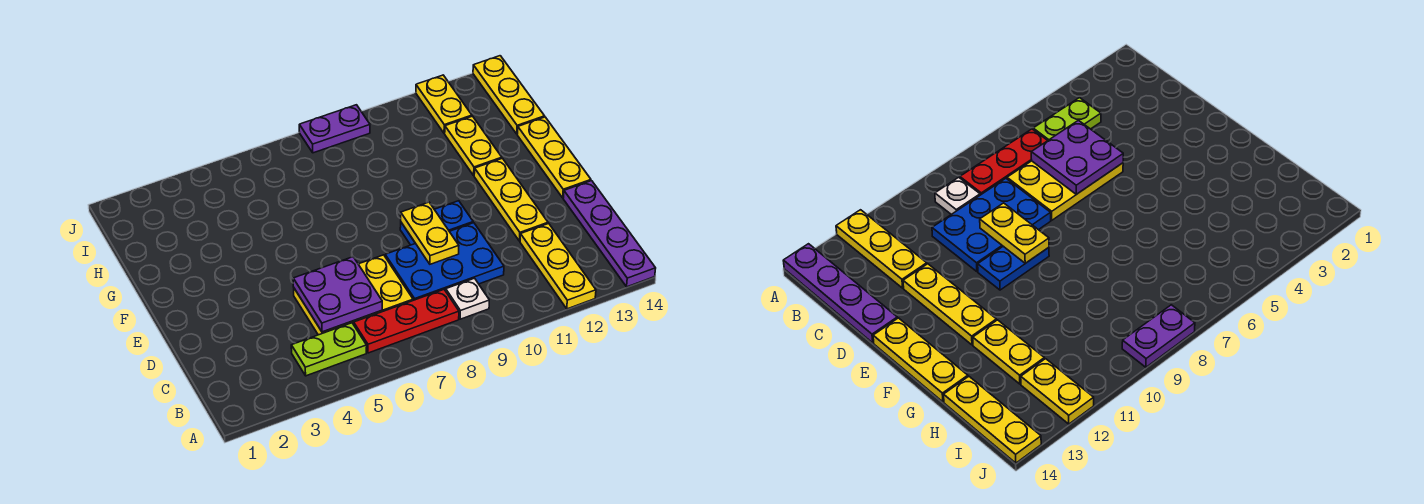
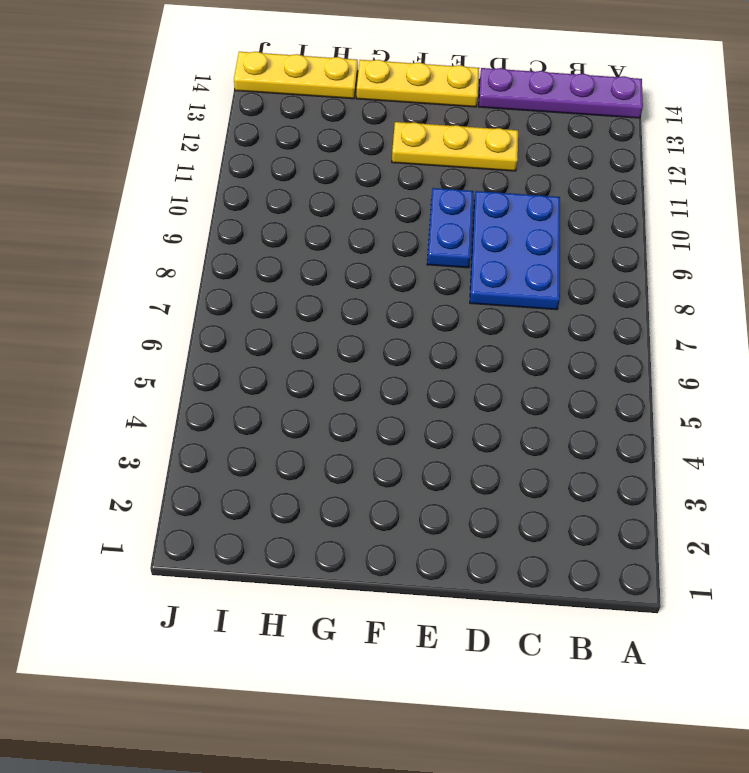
none -> yellow plate A12:C12 level 1
none -> lime plate B4:B5 level 1
none -> red plate B6:B8 level 1

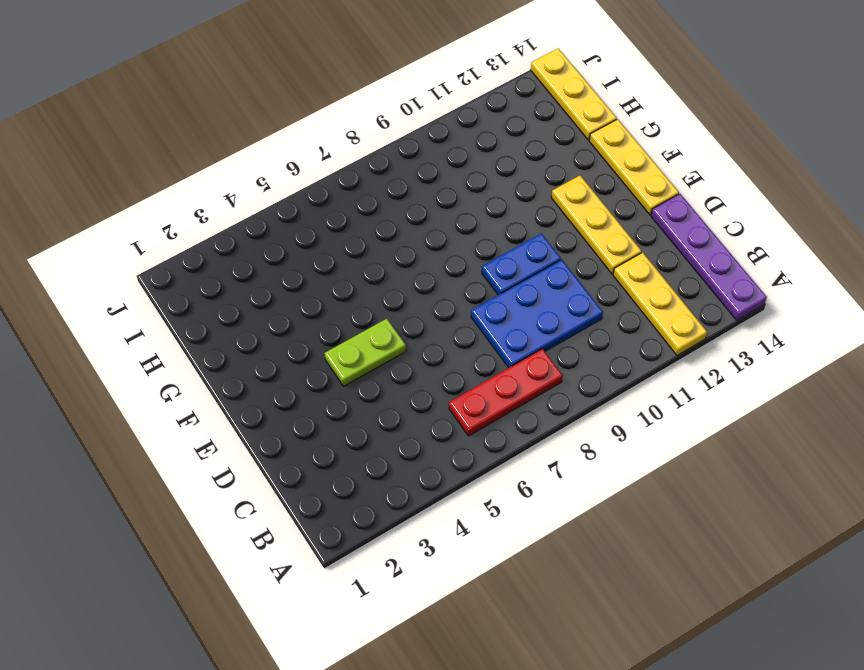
lime plate E4:E5 level 1 -> lime plate B4:B5 level 1
none -> white plate B9 level 1
none -> yellow plate C5:D7 level 1
none -> yellow plate G12:H12 level 1

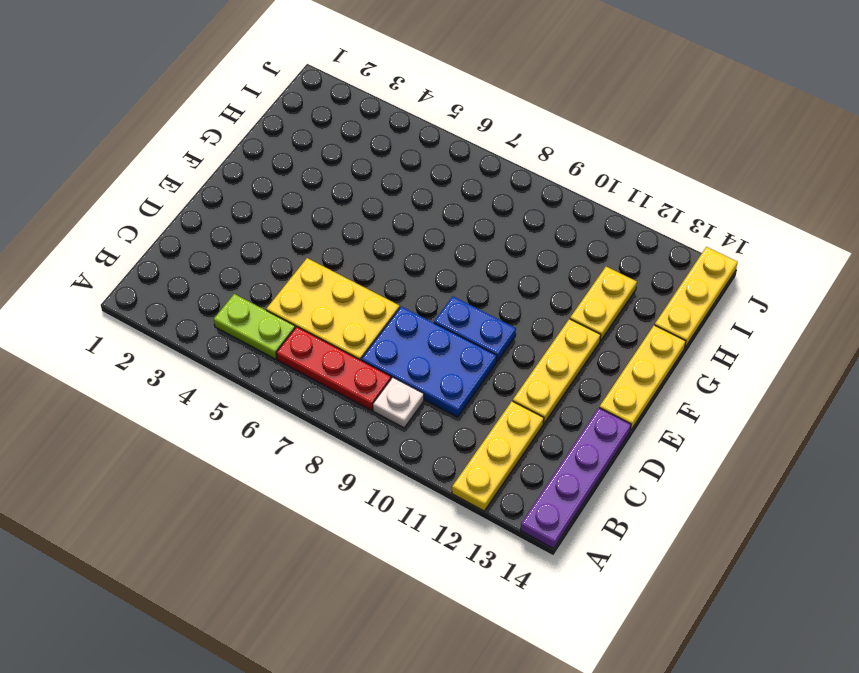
none -> yellow plate I12:J12 level 1
none -> purple plate J8:J9 level 1
none -> purple plate C5:D6 level 2

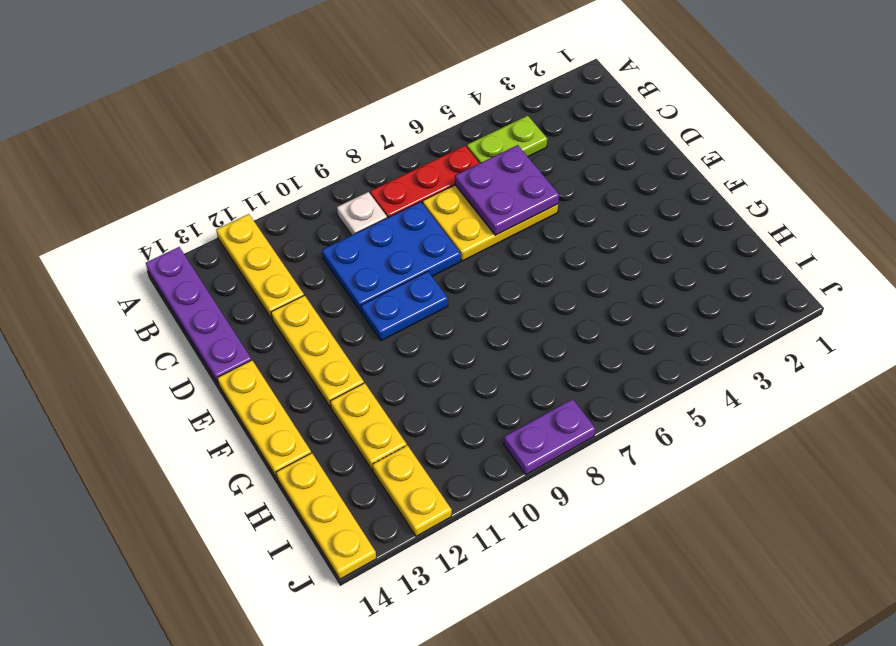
none -> yellow plate D9:E9 level 2

